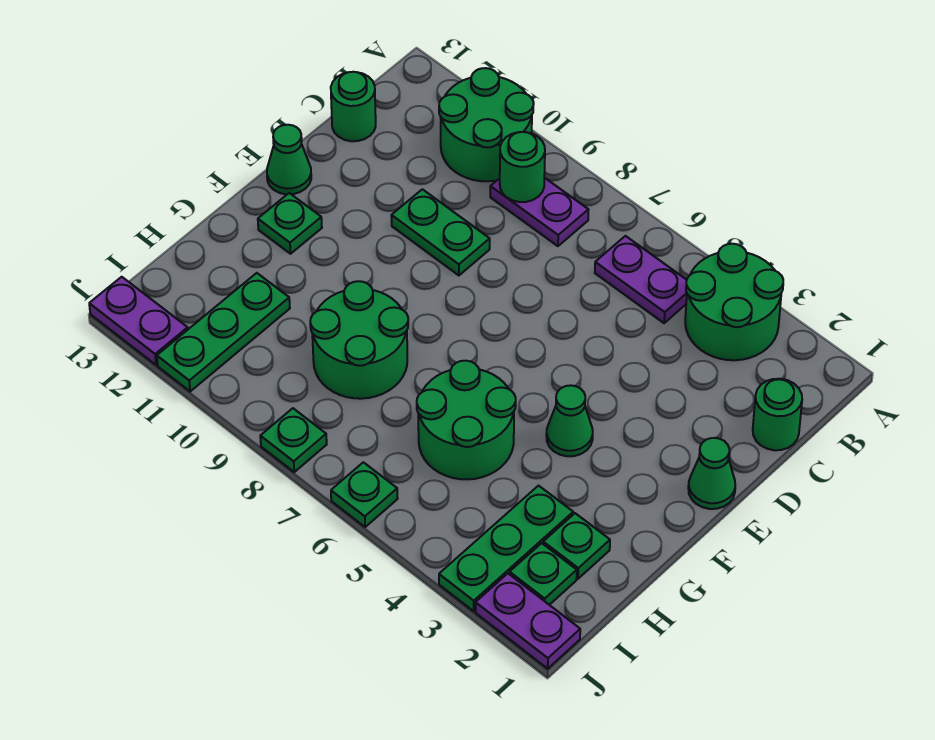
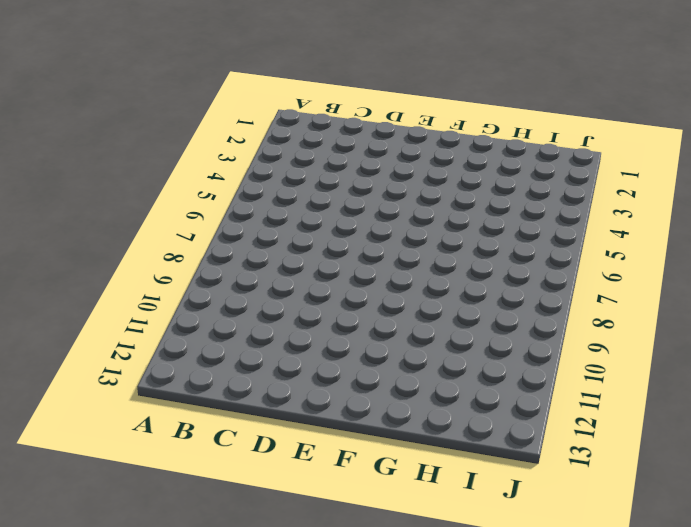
none -> green round brick A3:B4 level 1
none -> green round brick A10:B11 level 1
none -> purple plate B5:B6 level 1

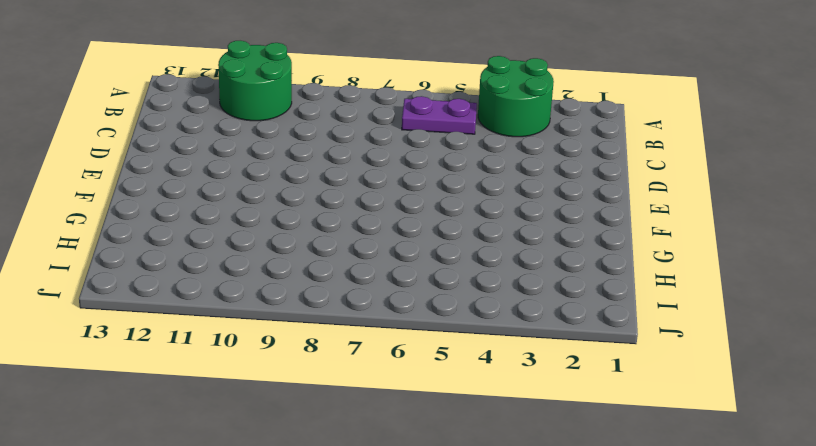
none -> purple plate B8:B9 level 1
none -> green round brick C1 level 1
none -> green round brick C13 level 1

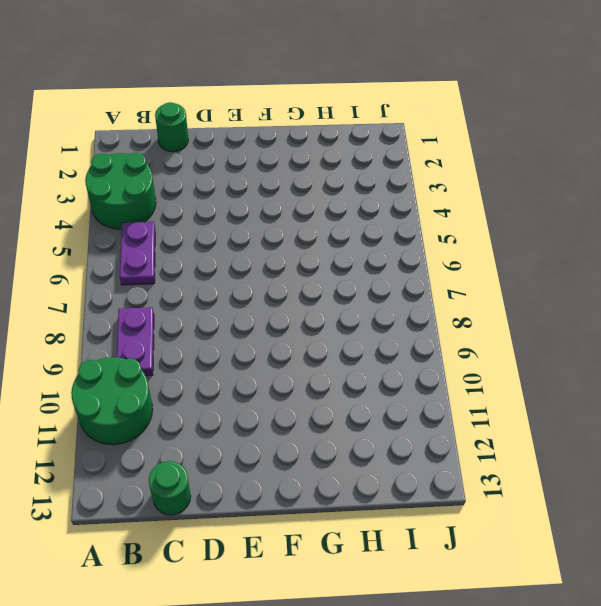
none -> green plate D9:D10 level 1
none -> green cone E1 level 1
none -> green cone E13 level 1

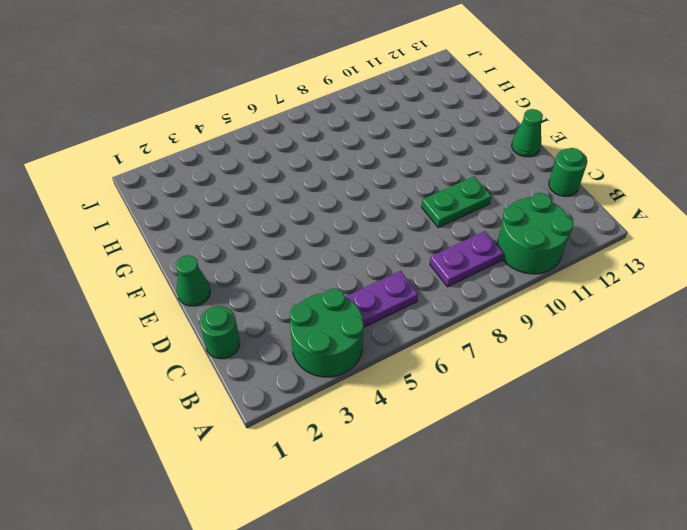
none -> green cone F4 level 1
none -> green plate F12 level 1
none -> green round brick G5:H6 level 1

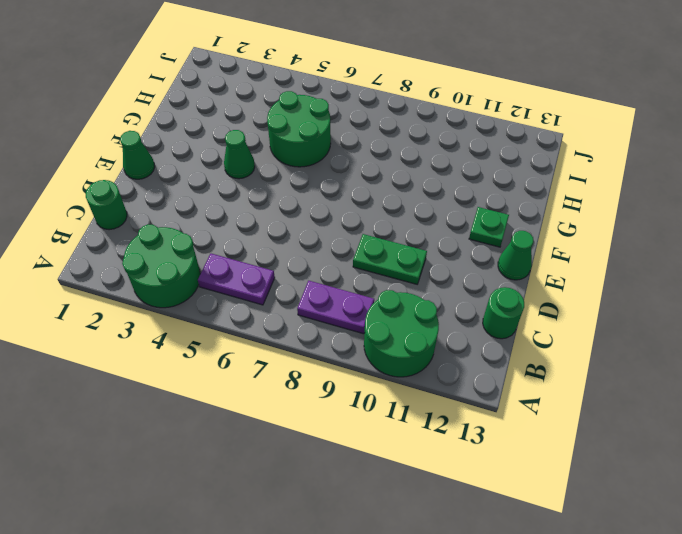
none -> green round brick G8:H9 level 1
none -> green plate H2 level 1
none -> green plate H3:J3 level 1

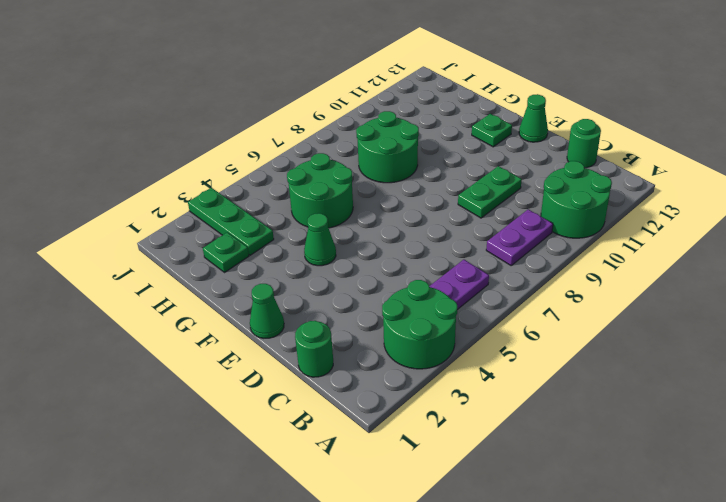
none -> green plate H11:J11 level 1
none -> green plate I2 level 1
none -> purple plate J1:J2 level 1

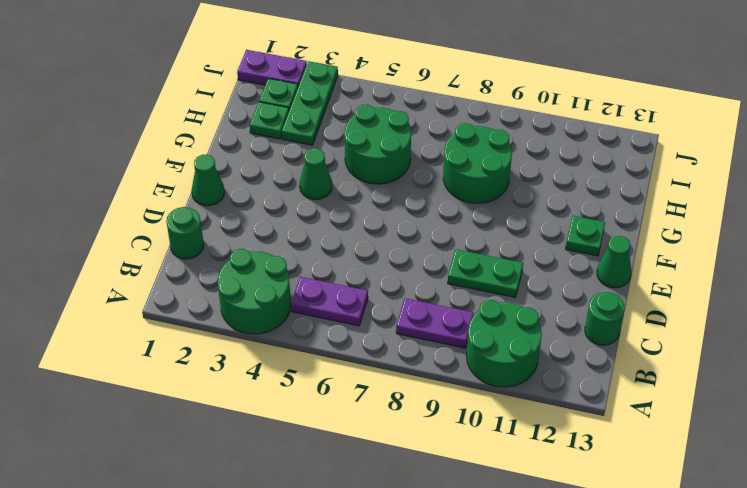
none -> green plate H11:J11 level 1
none -> green plate J6 level 1
none -> green plate J8 level 1

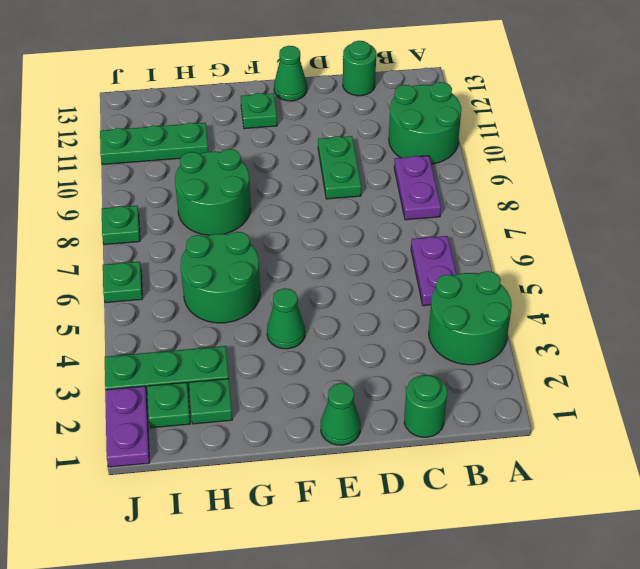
none -> purple plate J12:J13 level 1
none -> green round brick B9 level 2

